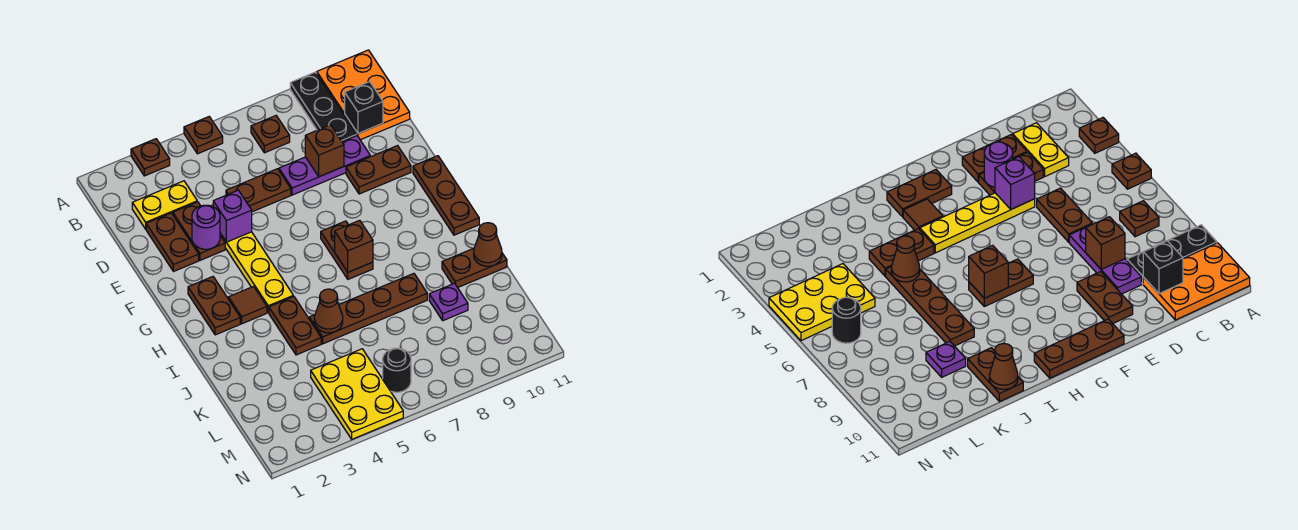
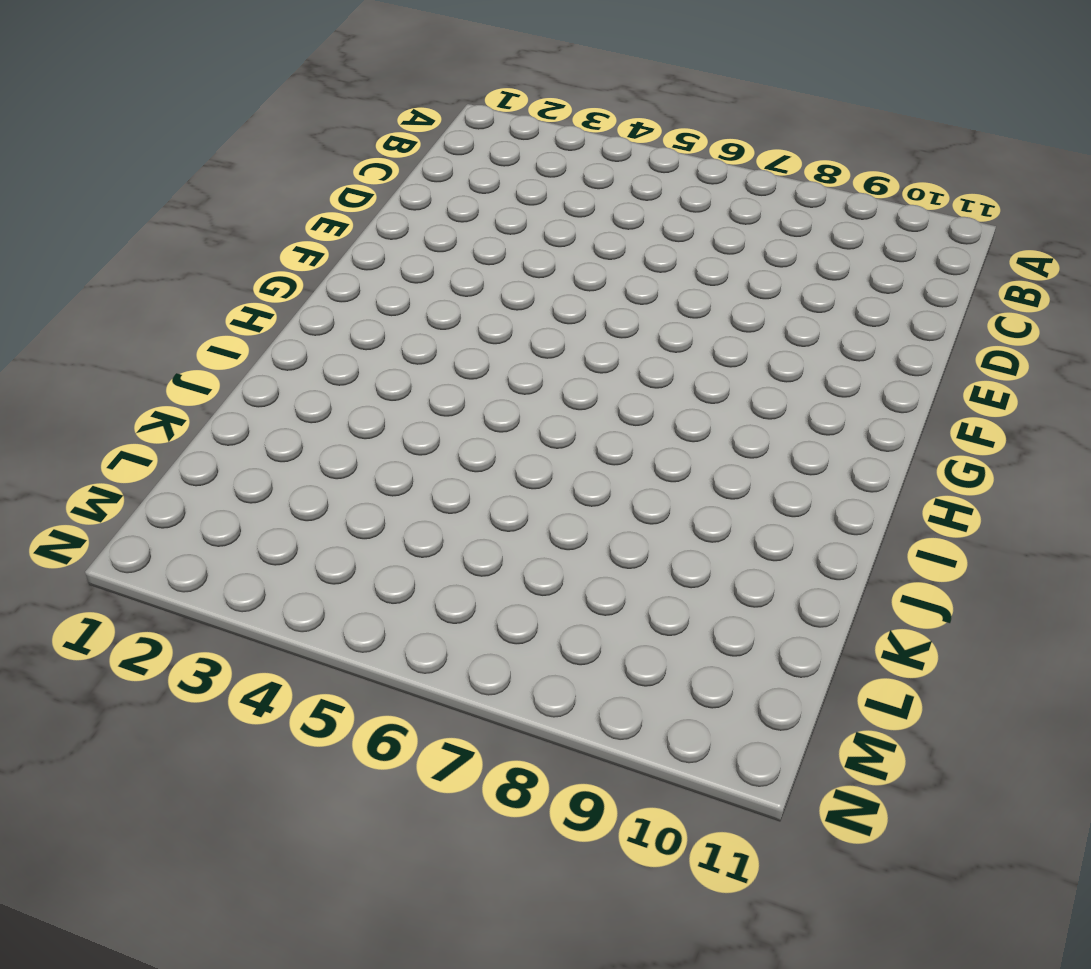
none -> brown plate A3 level 1
none -> brown plate A5 level 1
none -> black plate A9:C9 level 1

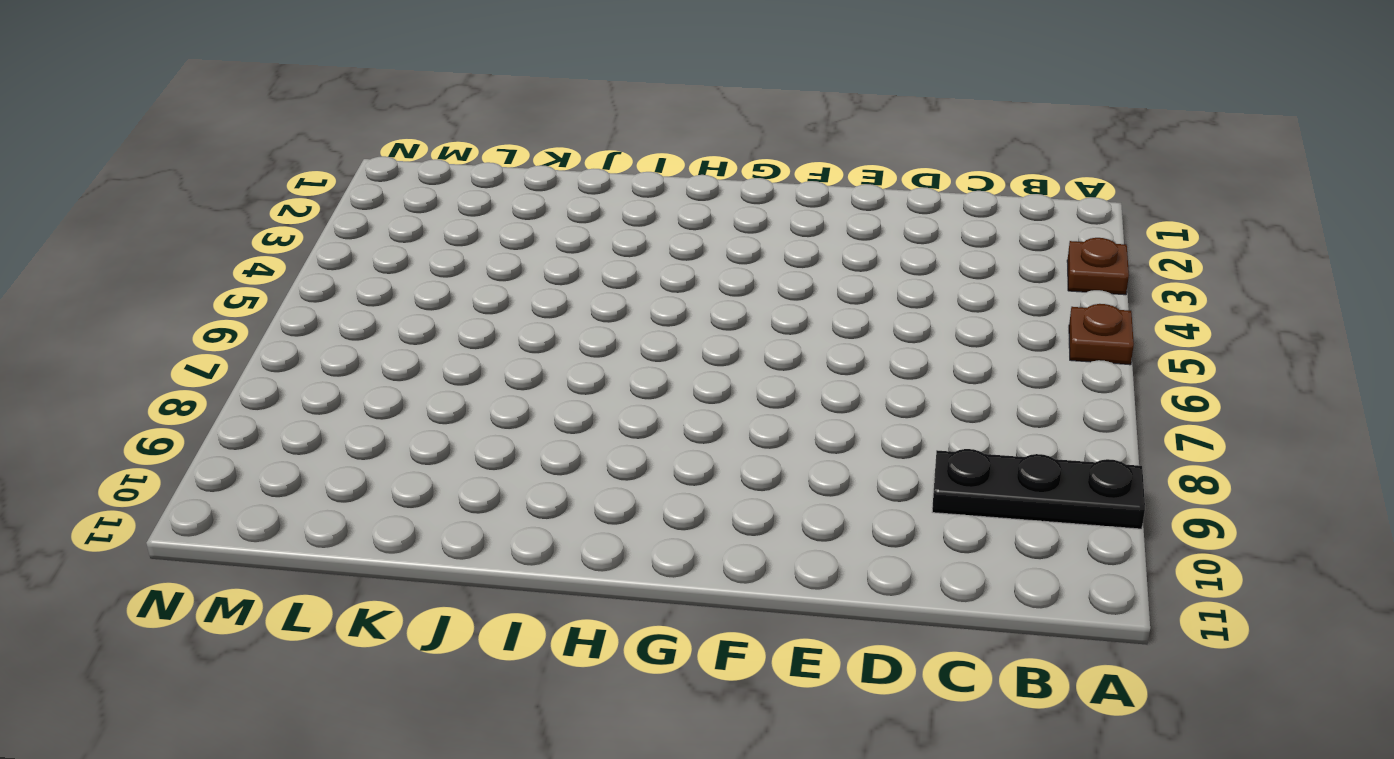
none -> orange plate A10:C11 level 1
none -> brown plate B7 level 1
none -> yellow plate C2:C3 level 1

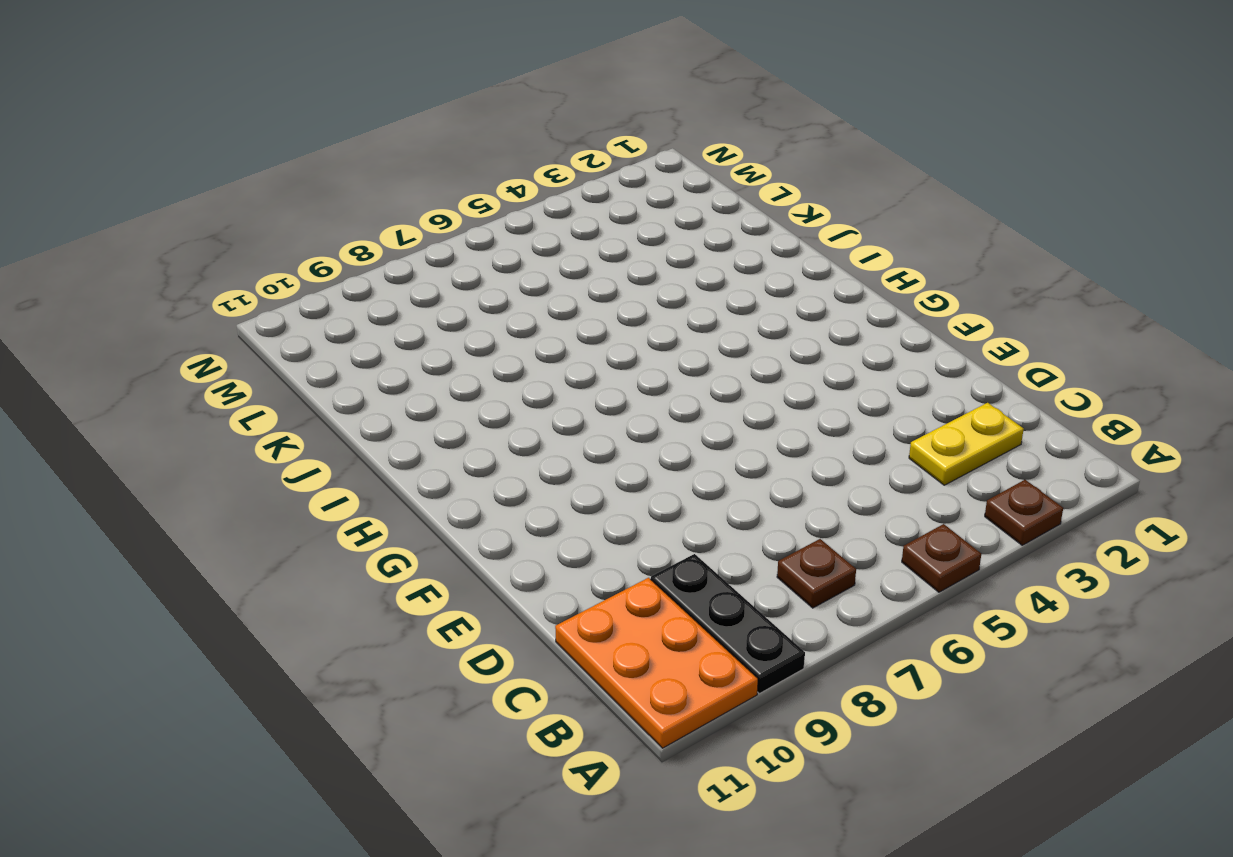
none -> brown plate D2:E2 level 1
none -> brown plate D3:E3 level 1
none -> brown plate D5:D6 level 1

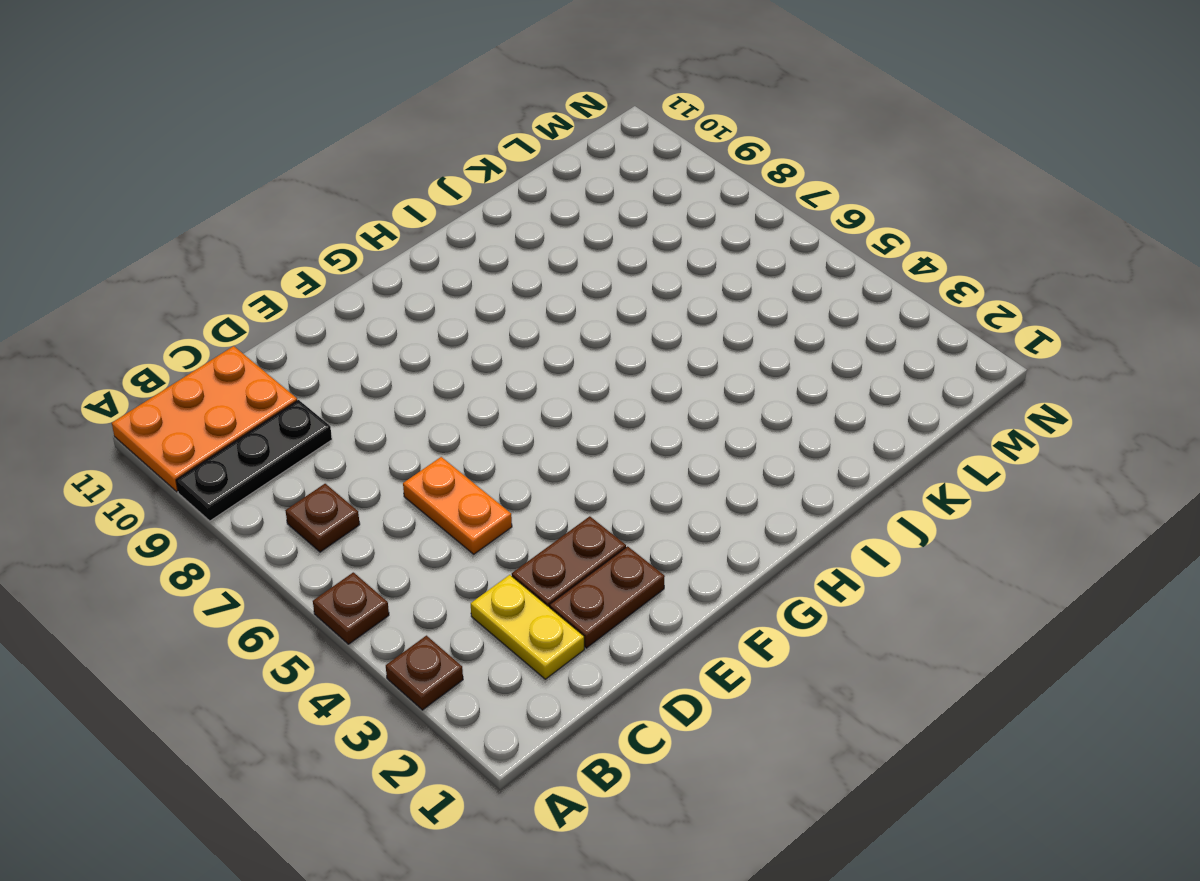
orange plate D5:D6 level 1 -> brown plate D5:D6 level 1
none -> purple plate D7:D9 level 1
none -> yellow plate E4:H4 level 1
none -> brown plate E9:E10 level 1

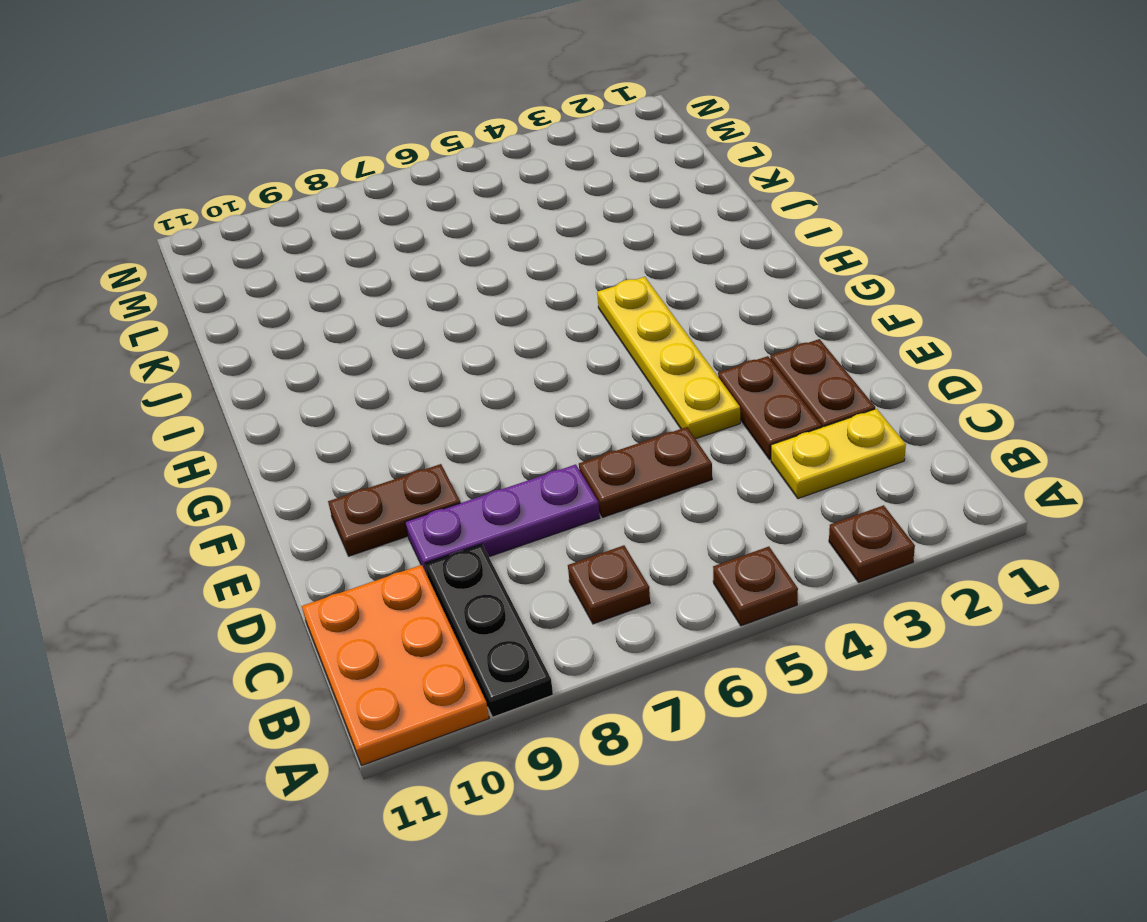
none -> brown plate F11:H11 level 1
none -> brown plate G2:H2 level 1
none -> brown plate G7:H7 level 1

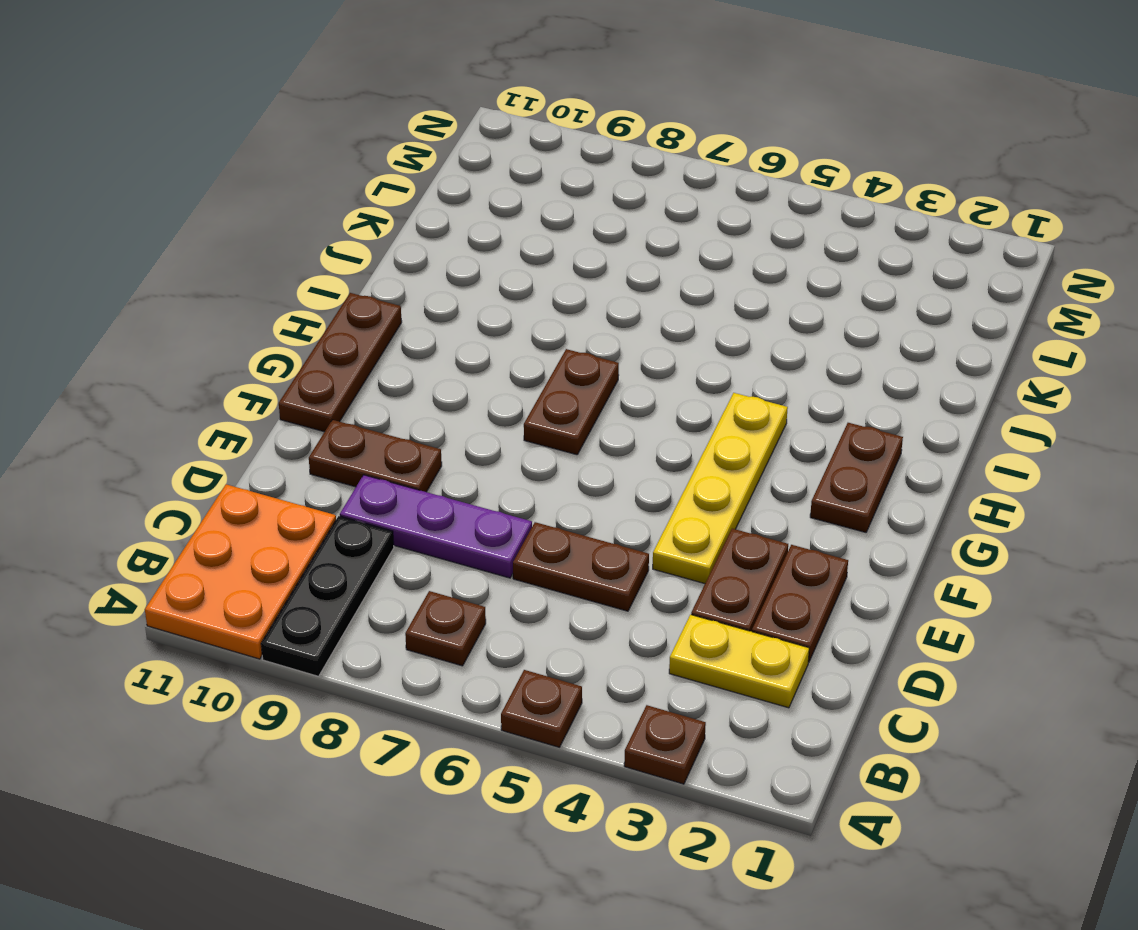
none -> brown tile H3 level 1
none -> brown plate I4:J4 level 1
none -> brown plate J5:J8 level 1

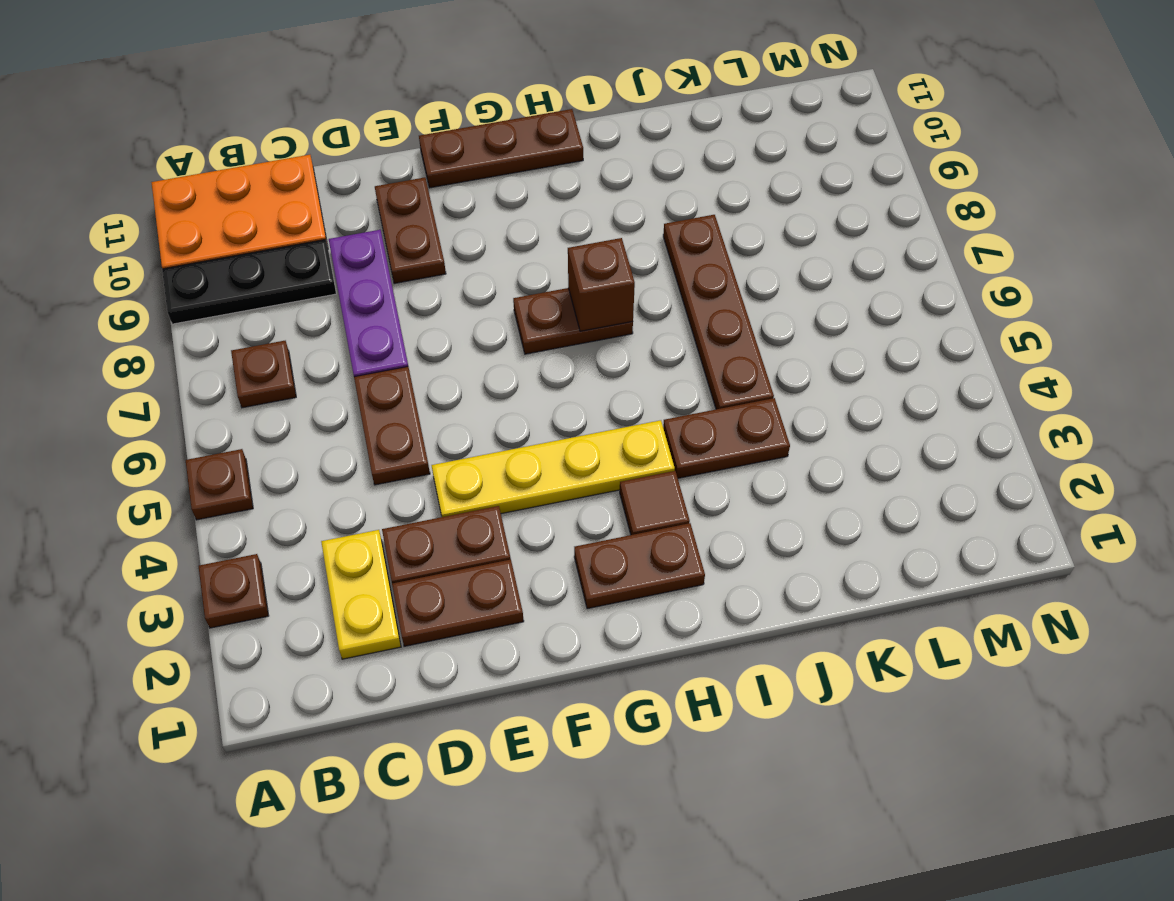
none -> brown plate J10:J11 level 1
none -> purple plate K9 level 1
none -> yellow plate L4:N5 level 1

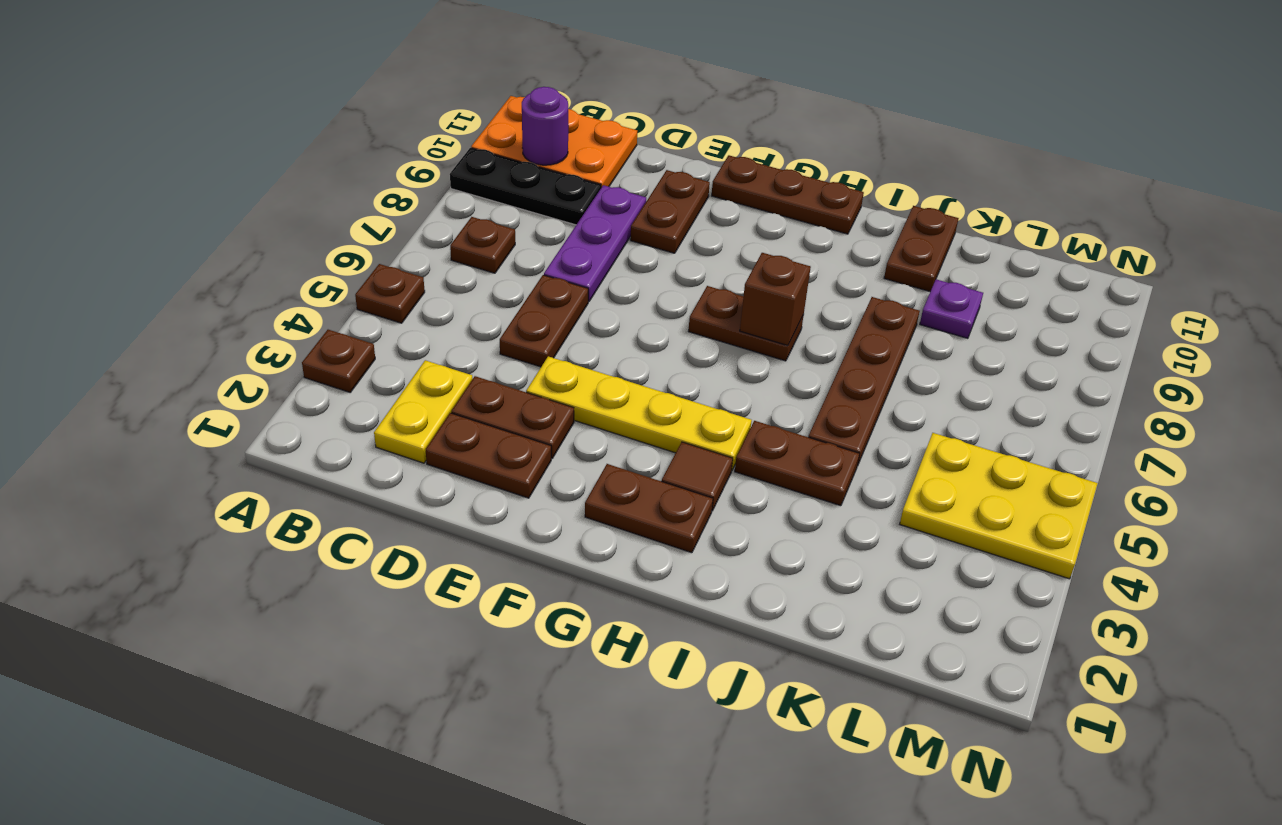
purple round brick B10 level 2 -> purple round brick E3 level 2
none -> black round brick M6 level 1
none -> black brick C10 level 2
none -> brown brick D8 level 2

